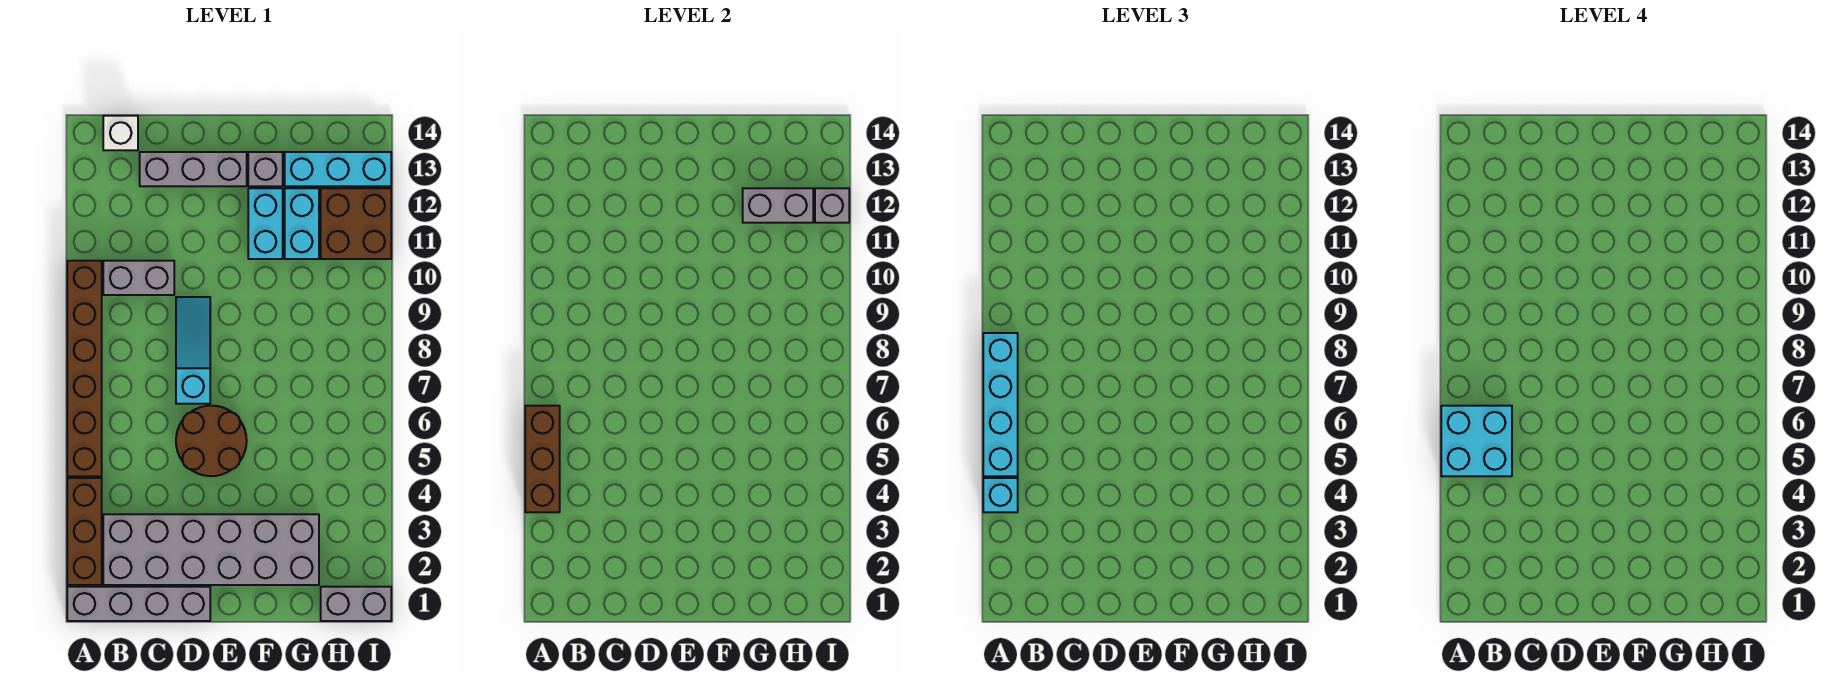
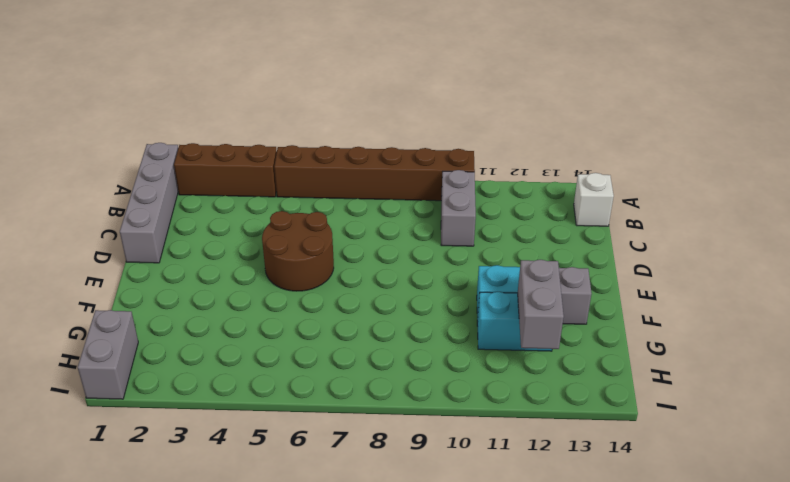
none -> grey brick B2:G3 level 1
none -> grey brick C13:E13 level 1
none -> cyan slope D7:D9 level 1 top 7

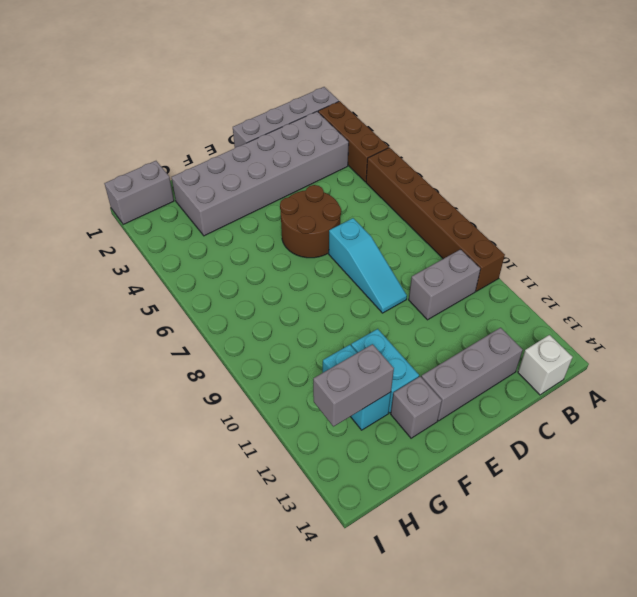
none -> cyan brick G13:I13 level 1
none -> brown brick H11:I12 level 1
none -> brown brick A4:A6 level 2

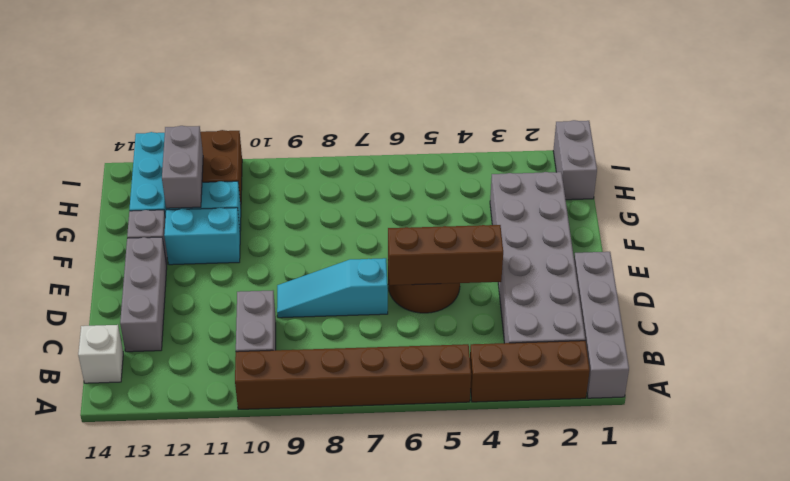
brown brick D4:D6 level 2 -> brown brick A4:A6 level 2
none -> grey brick I12 level 2
none -> cyan brick A4 level 3
none -> cyan brick A5:A8 level 3

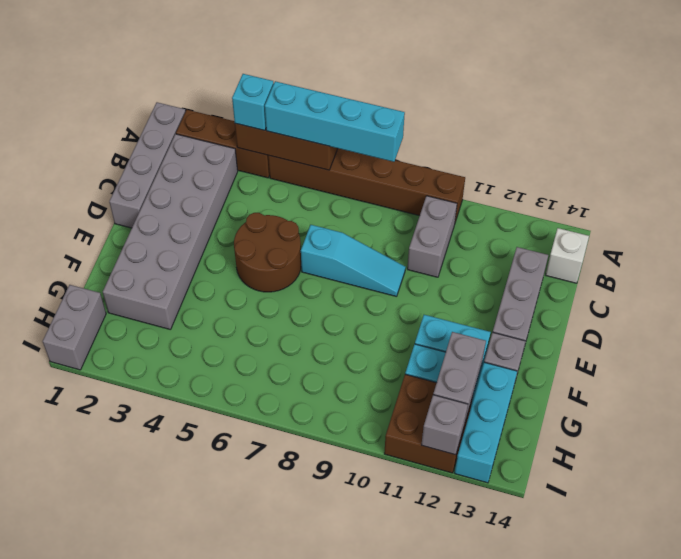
none -> cyan brick A5:B6 level 4

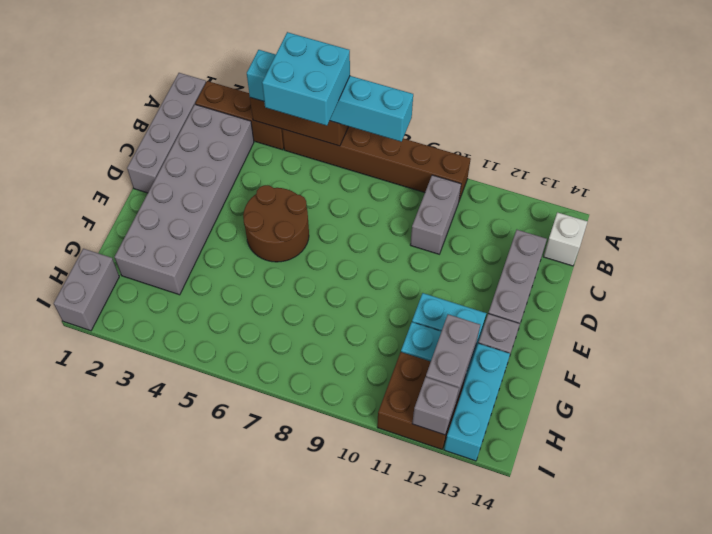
none -> cyan slope D7:D9 level 1 top 7

